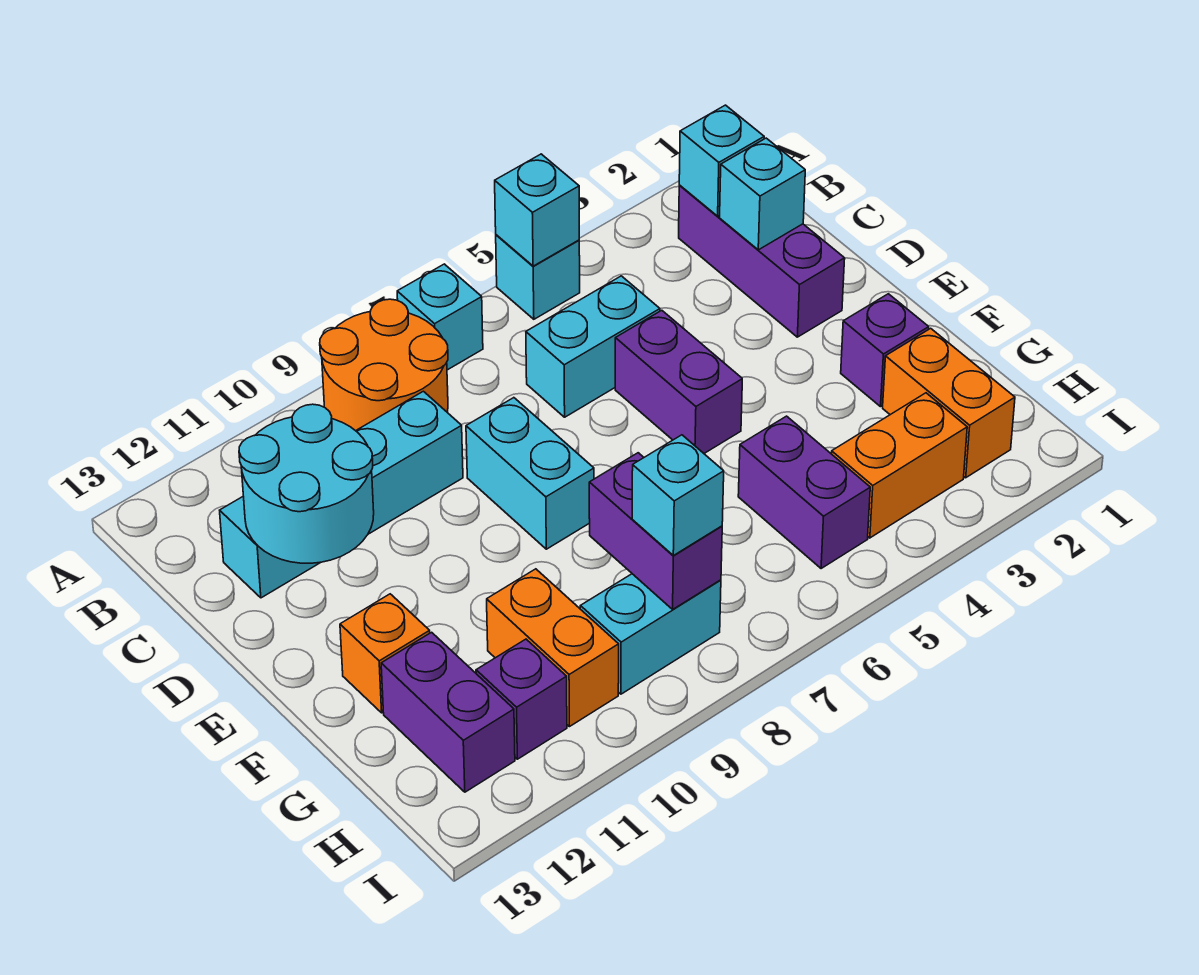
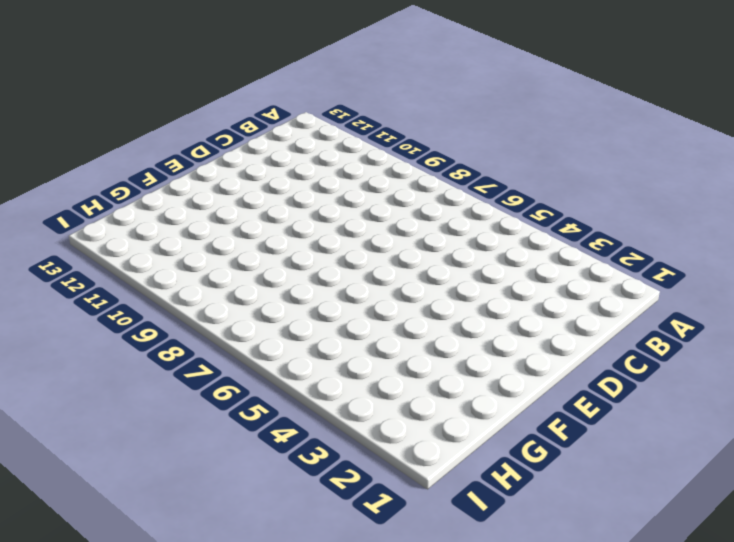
none -> cyan brick A5 level 1
none -> cyan brick A7 level 1
none -> orange round brick A8:B9 level 1

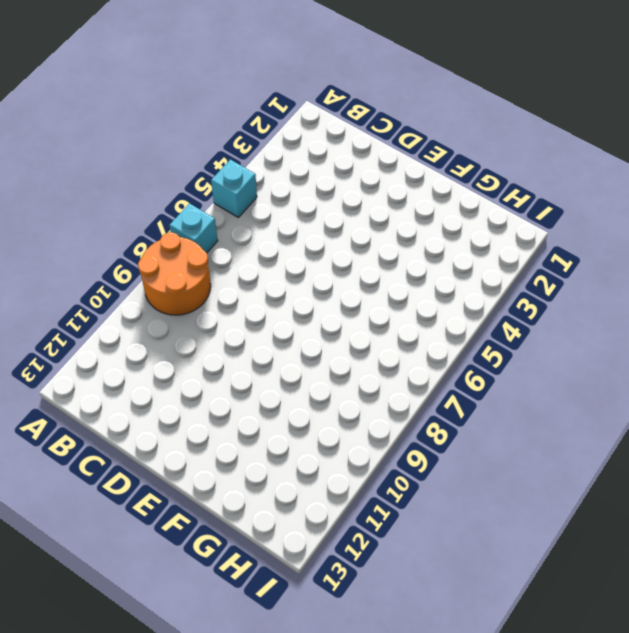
none -> purple brick B2:D2 level 1
none -> cyan brick C5:C6 level 1
none -> cyan brick C9:C12 level 1

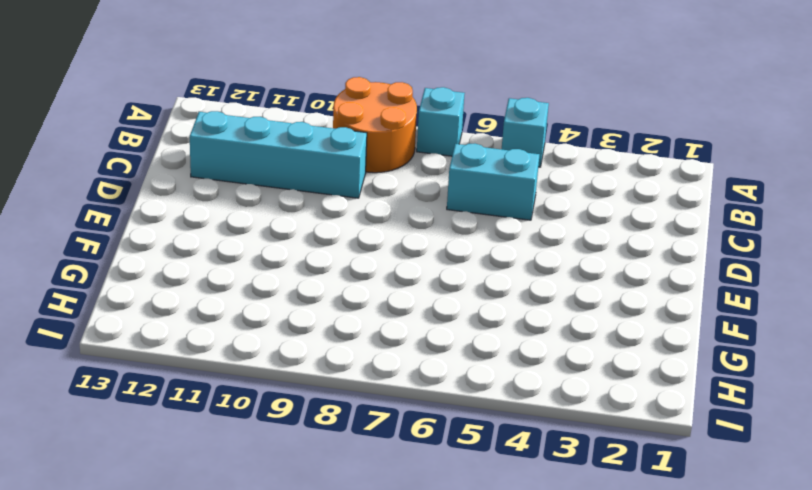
none -> purple brick B2:D2 level 1
none -> purple brick D5:E5 level 1
none -> cyan brick D8:E8 level 1

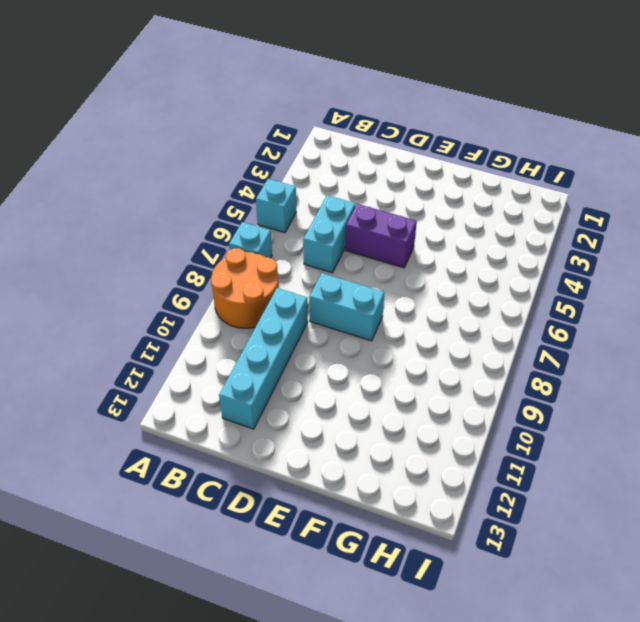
none -> purple brick B2:D2 level 1
none -> purple brick F2 level 1
none -> orange brick F12 level 1

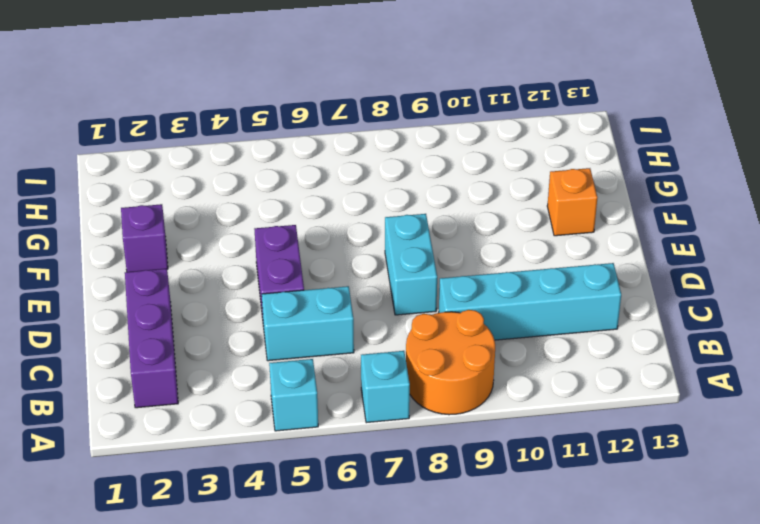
none -> orange brick G2:H2 level 1
none -> purple brick G5:H5 level 1
none -> orange brick G10:H10 level 1

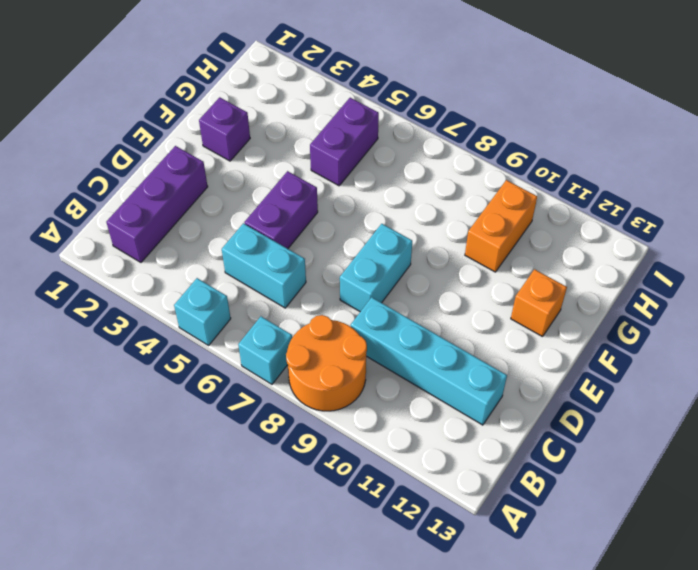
none -> orange brick G2:H2 level 1
none -> purple brick G12:H12 level 1
none -> orange brick H3:H4 level 1

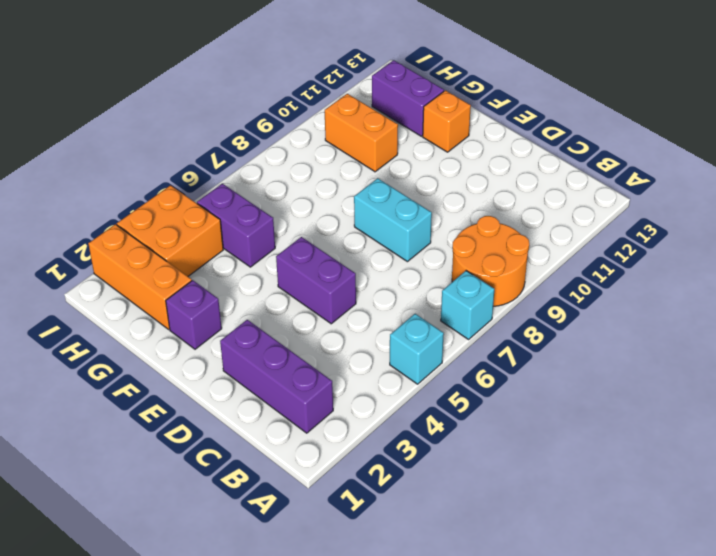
orange brick G2:I2 level 1 -> orange brick G2:H2 level 1
orange brick H3:I4 level 1 -> orange brick H3:H4 level 1
none -> cyan brick C5:C6 level 1
none -> cyan brick C9:C12 level 1
none -> cyan brick H8:H9 level 1

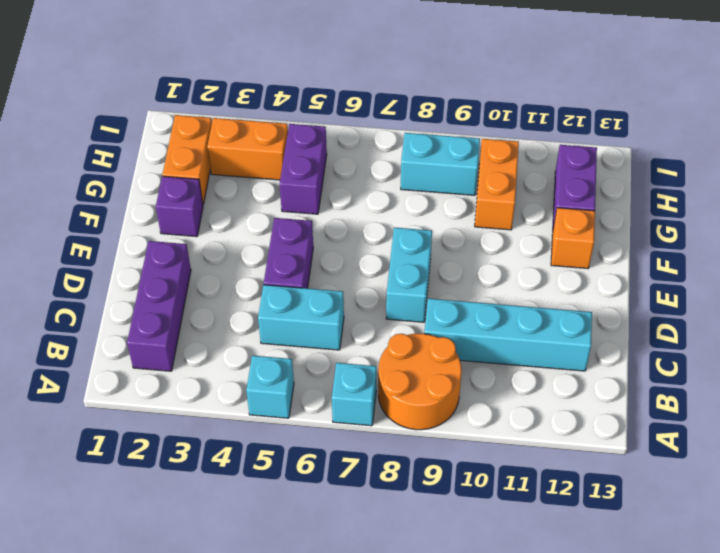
none -> purple brick H11 level 1
none -> cyan brick A5 level 2
none -> cyan brick B2 level 2

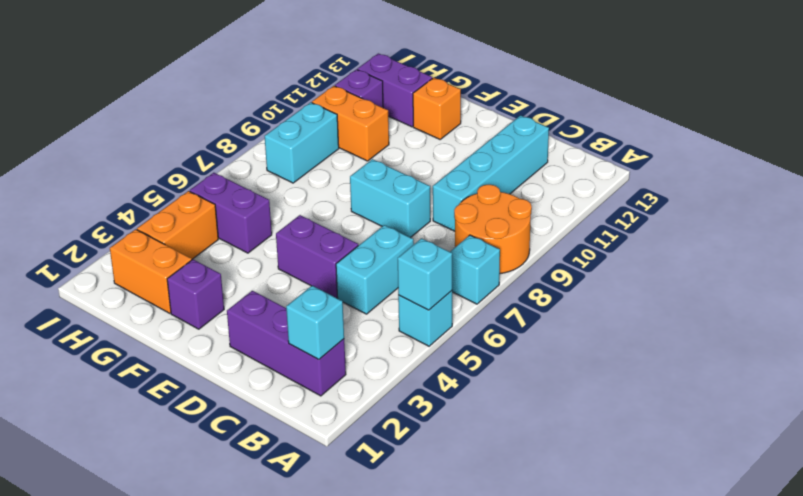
none -> cyan brick C2 level 2
none -> cyan round brick C11:D12 level 2
none -> purple brick G8:H8 level 2

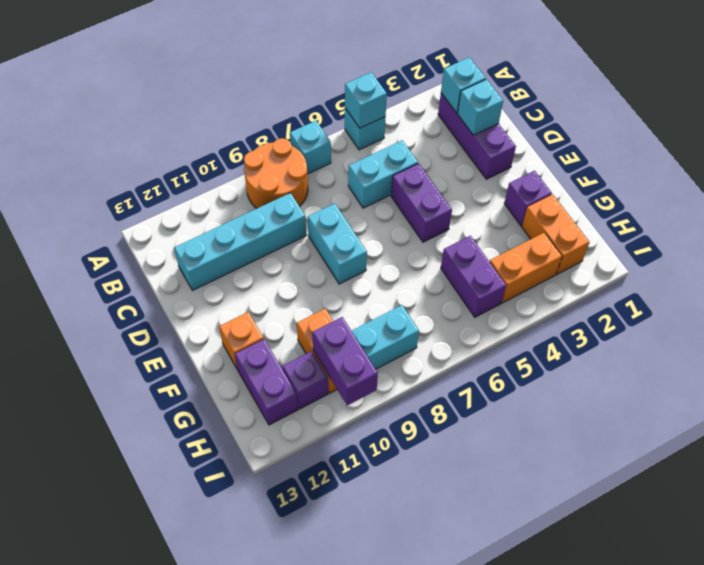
purple brick H10:I10 level 2 -> purple brick G8:H8 level 2
none -> cyan round brick C11:D12 level 2
none -> cyan brick H8 level 3

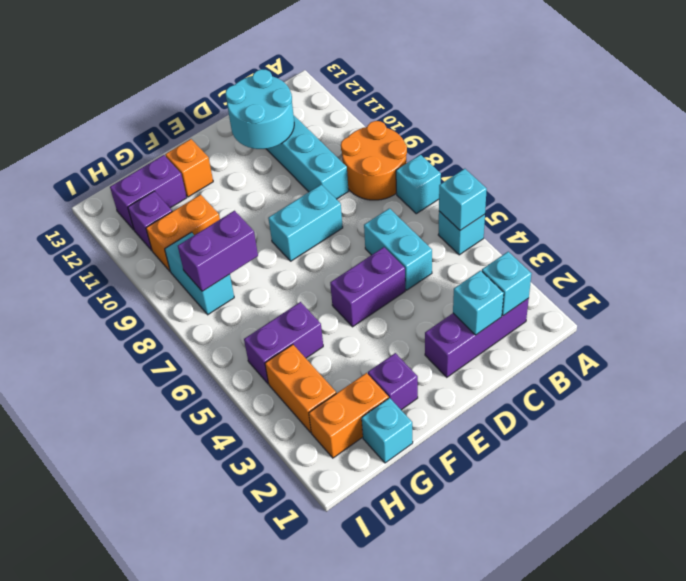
cyan brick G1 level 1 -> cyan brick H8 level 3

